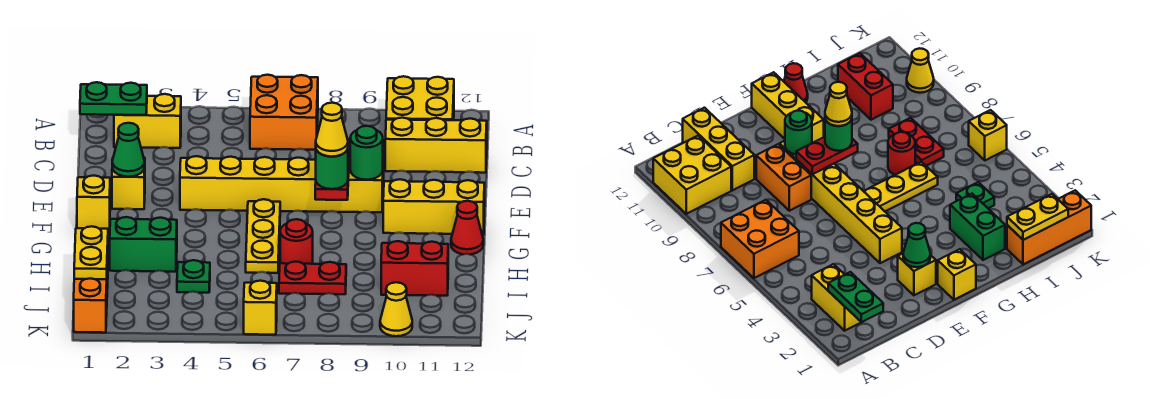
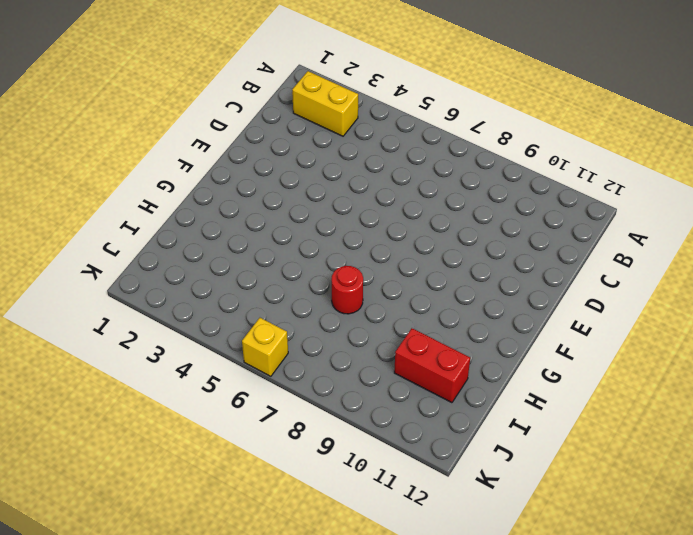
none -> orange brick A6:B7 level 1
none -> yellow brick A10:B11 level 1
none -> yellow brick C10:C12 level 1

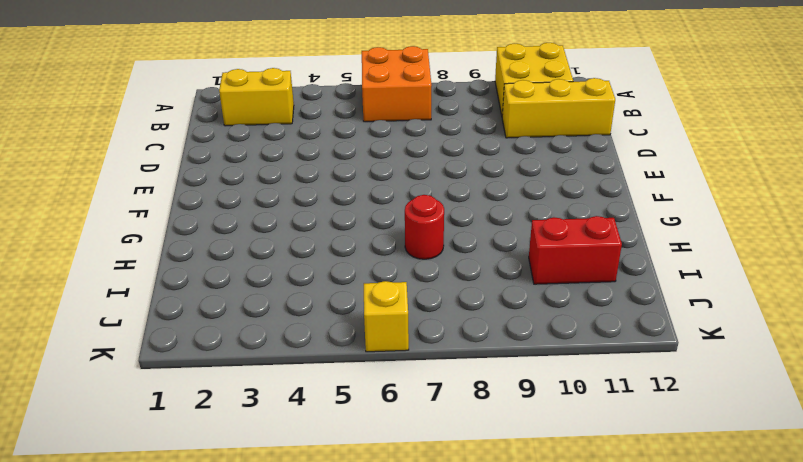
none -> orange brick D8:D9 level 1
none -> yellow brick E2 level 1
none -> yellow brick E4:E9 level 1

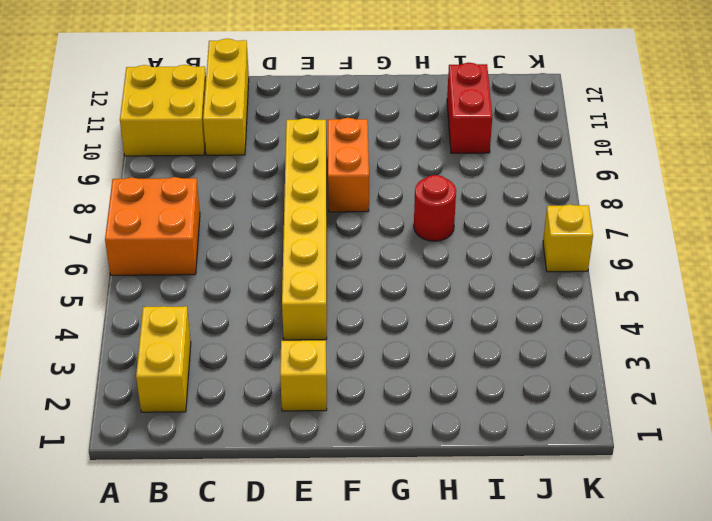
orange brick F8:F9 level 1 -> orange brick D8:D9 level 1
none -> yellow brick F1 level 1
none -> yellow plate F6:H6 level 1
none -> yellow brick F10:F12 level 1

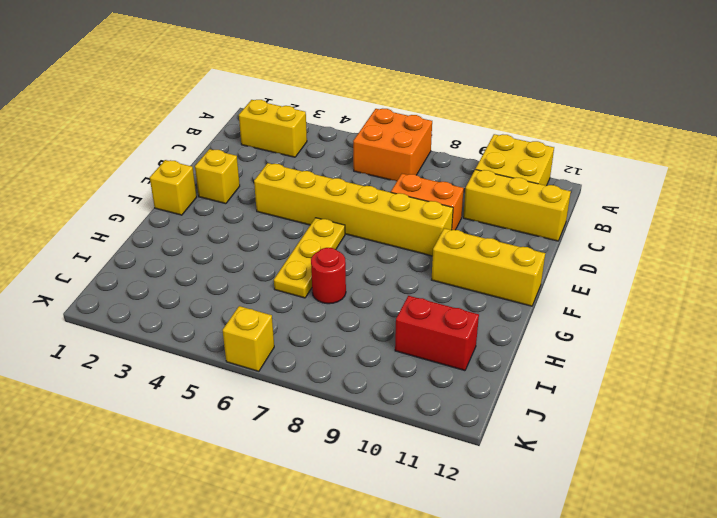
none -> red cone G12 level 1
none -> green brick H2:H3 level 1
none -> orange brick I1:K1 level 1

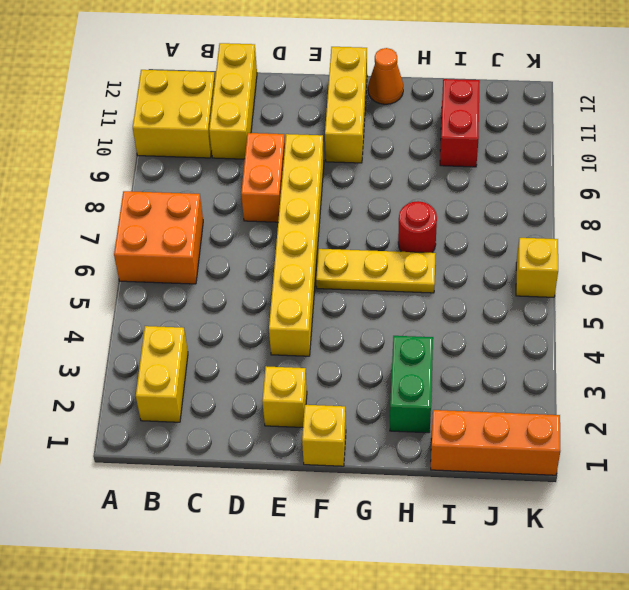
orange cone G12 level 1 -> red cone G12 level 1
none -> green plate I4 level 1
none -> red plate I7:I8 level 1
none -> yellow cone K10 level 1

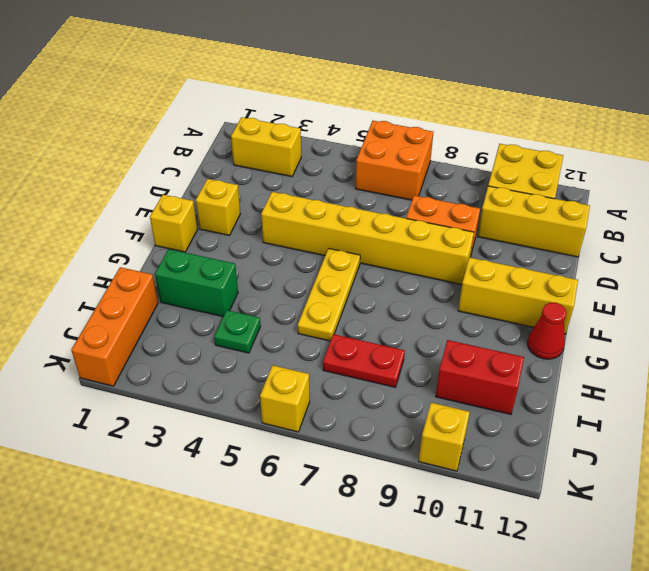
yellow brick K10 level 1 -> yellow cone K10 level 1
none -> red round brick H7 level 1
none -> green plate B1:B2 level 2
none -> green cone E2 level 2

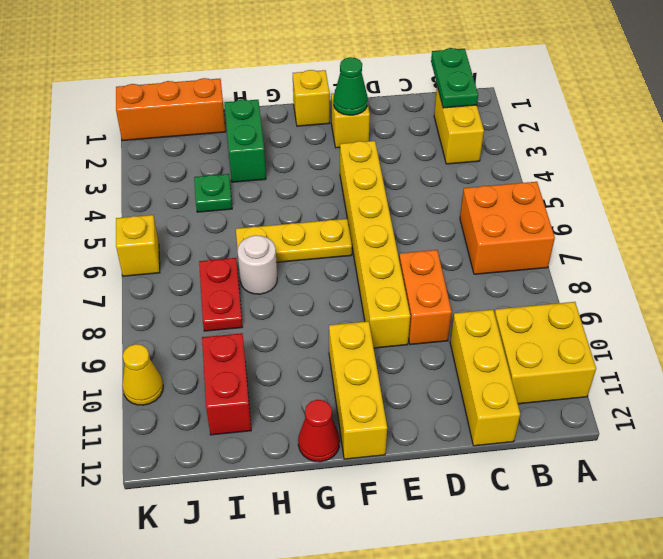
white round brick H7 level 1 -> red round brick H7 level 1
none -> red plate E8:F8 level 2
none -> green round brick E9 level 2
none -> yellow plate I1:J1 level 2

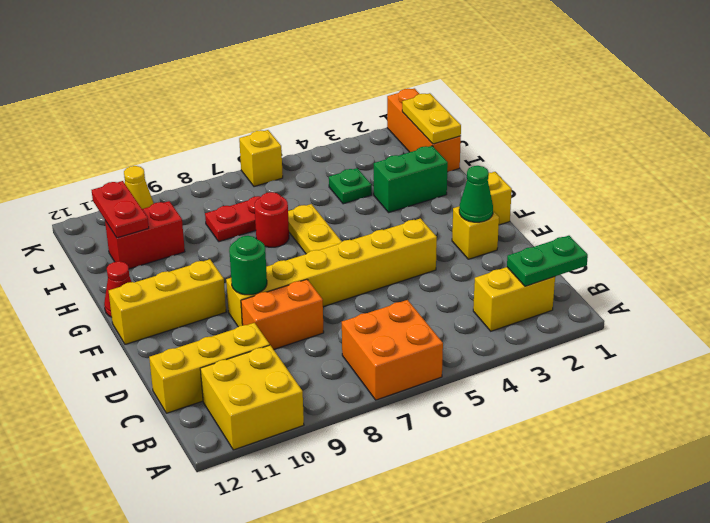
red plate I11:J11 level 2 -> red plate E8:F8 level 2
none -> green round brick F8 level 3
none -> yellow cone F8 level 4

